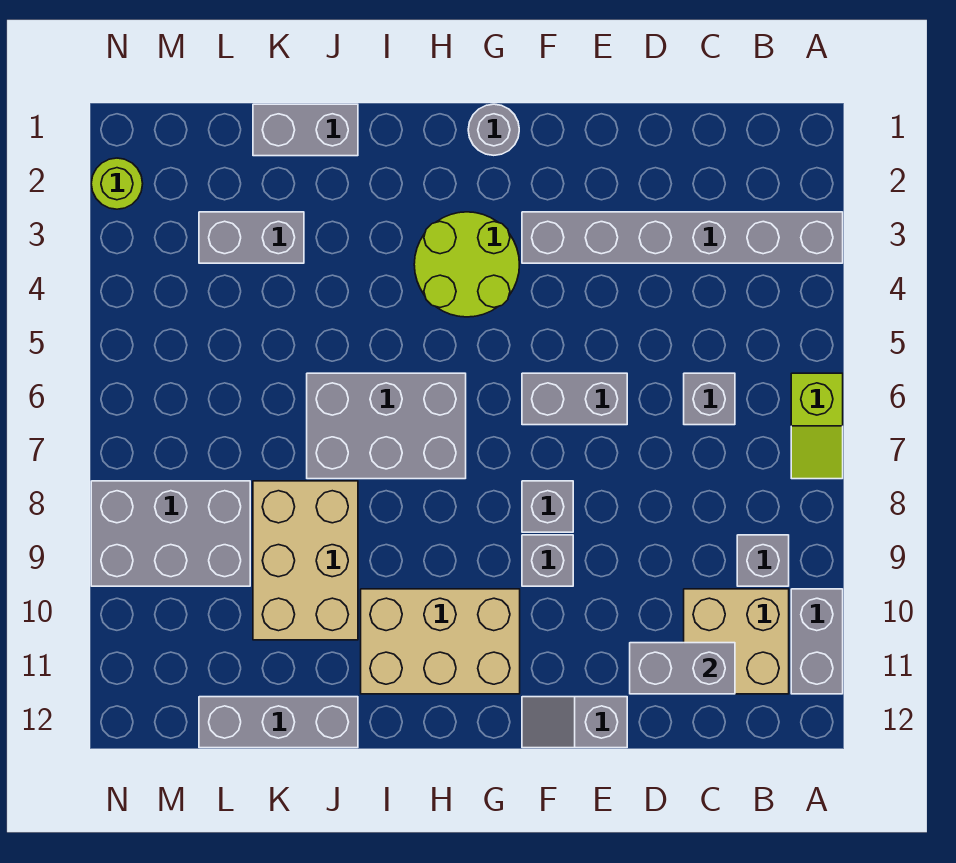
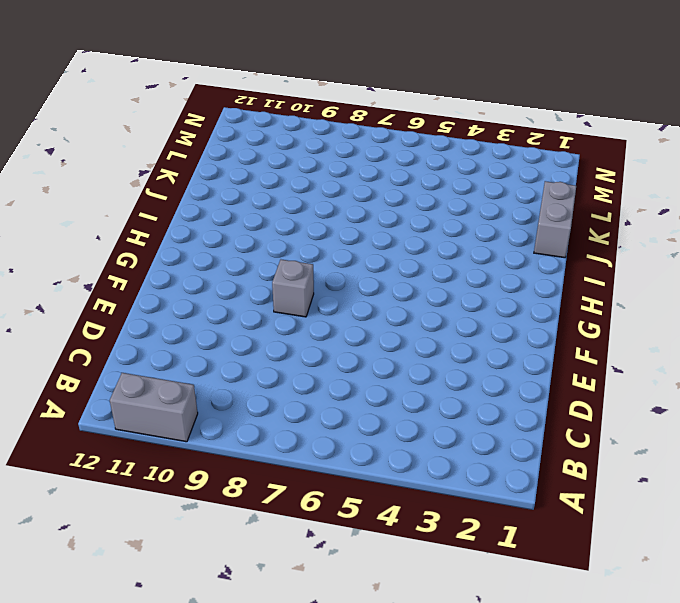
none -> grey brick A3:F3 level 1
none -> lime slope A6:A7 level 1 top 6
none -> grey brick B9 level 1

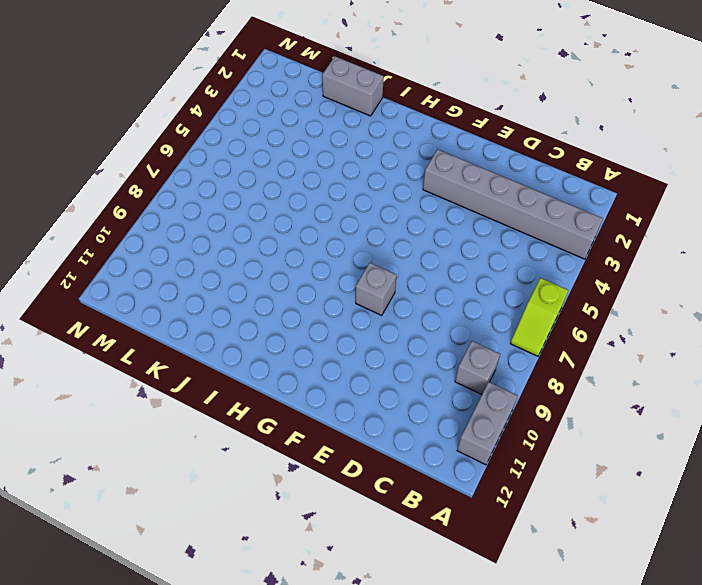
none -> tan brick B10:C11 level 1
none -> grey brick C6 level 1
none -> grey brick E6:F6 level 1

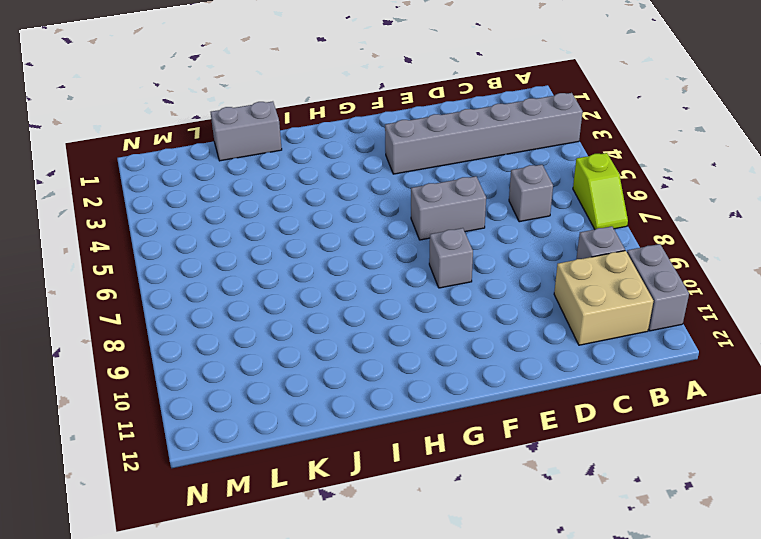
none -> grey slope E12:F12 level 1 top E
none -> grey brick F9 level 1
none -> grey round brick G1 level 1

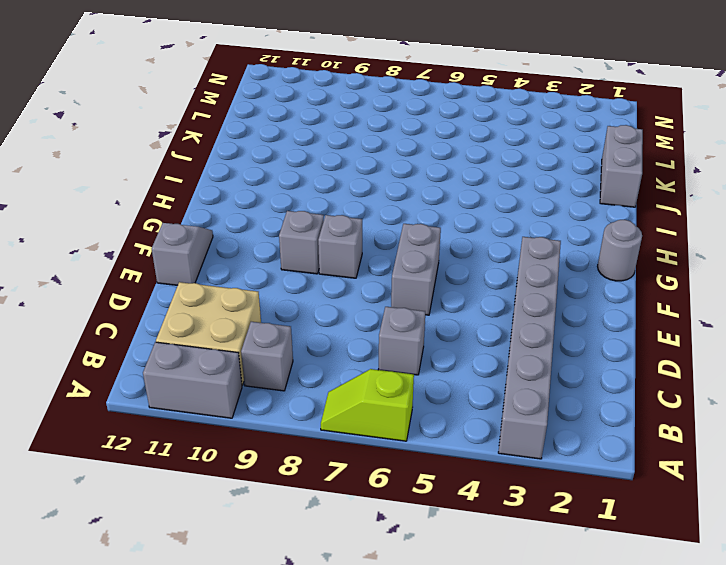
none -> lime round brick G3:H4 level 1
none -> tan brick G10:I11 level 1
none -> grey brick H6:J7 level 1

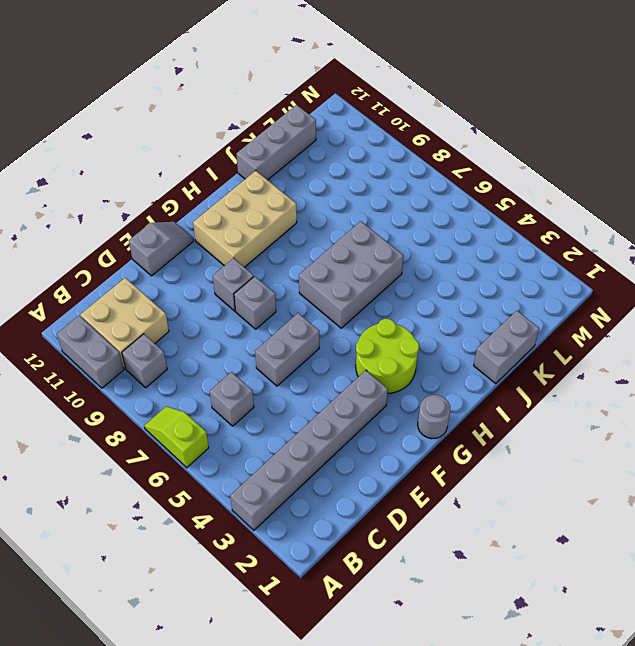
none -> tan brick J8:K10 level 1
none -> grey brick K3:L3 level 1
none -> grey brick L8:N9 level 1

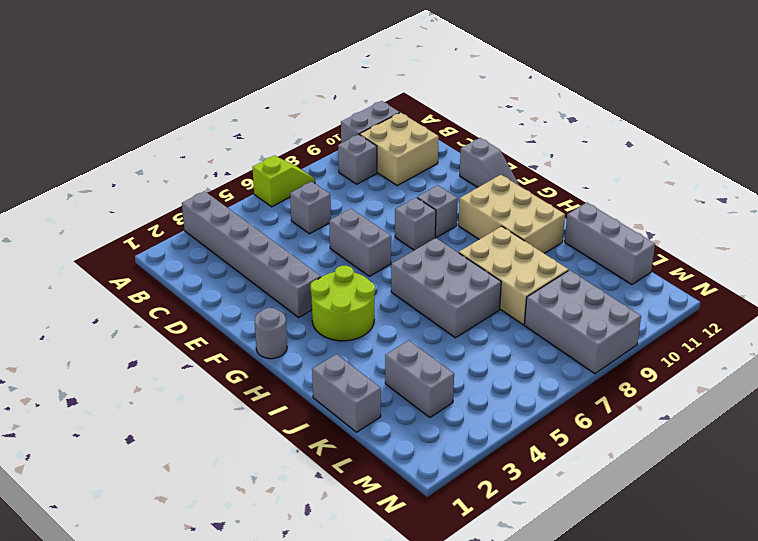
tan brick I8:K9 level 1 -> tan brick J8:K10 level 1
none -> lime round brick N2 level 1
none -> grey brick C11:D11 level 2

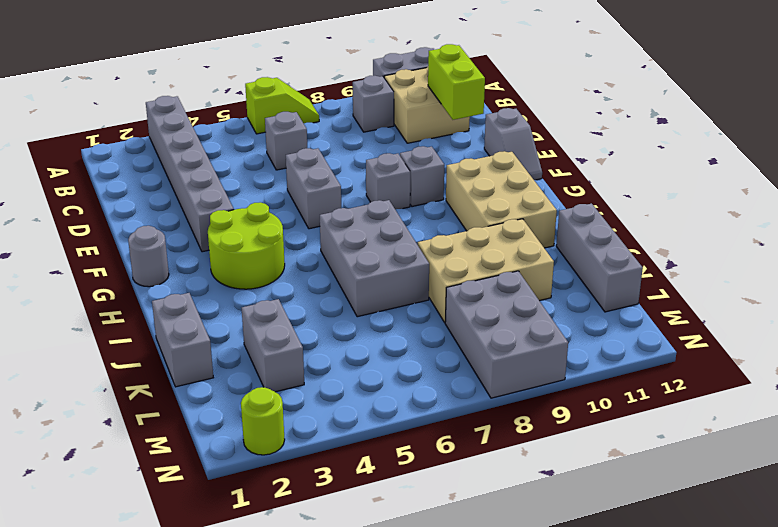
lime brick C11:D11 level 2 -> grey brick C11:D11 level 2

